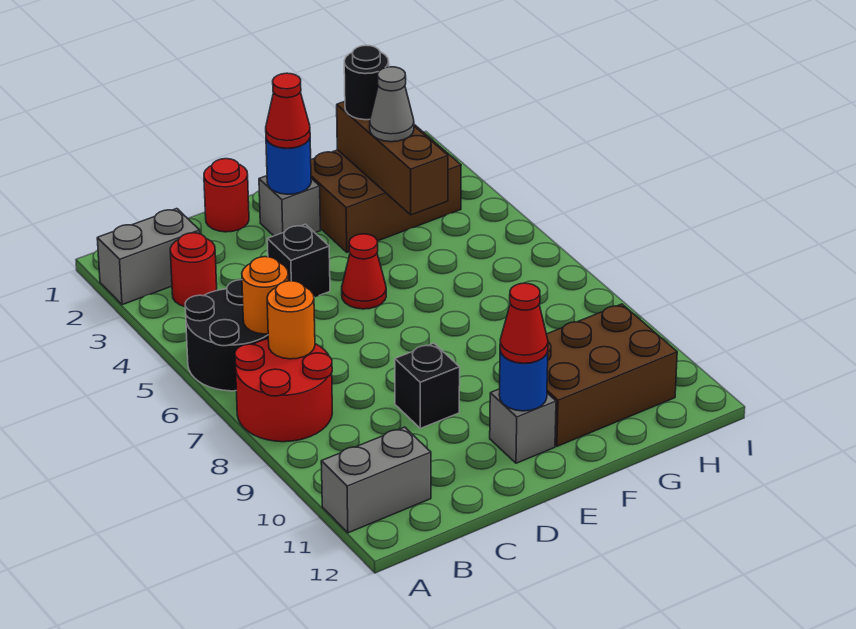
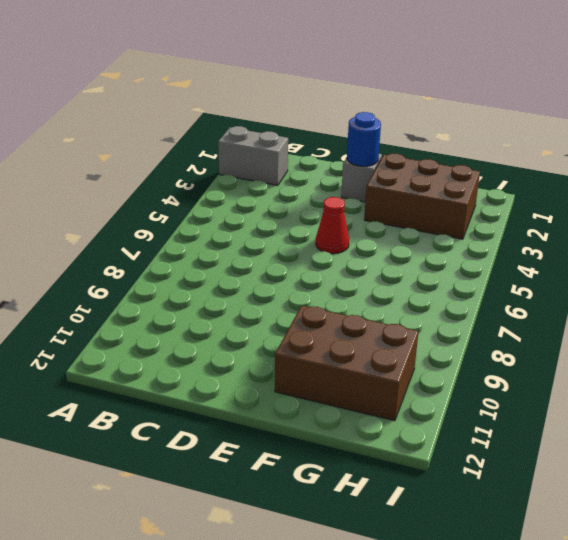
none -> black round brick A5:B6 level 1
none -> red round brick A7:B8 level 1
none -> grey brick A11:B11 level 1

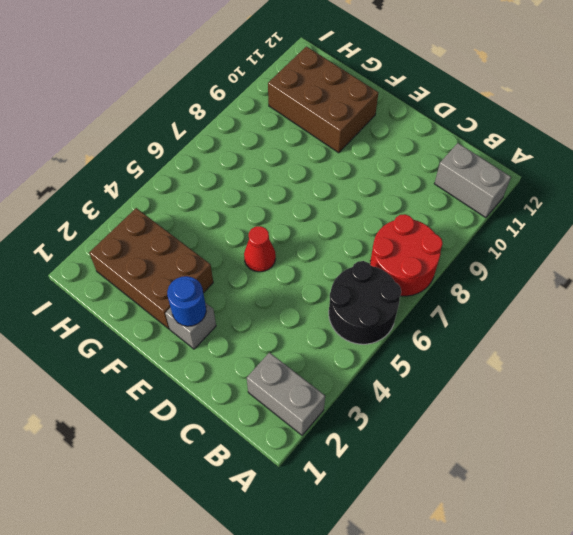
none -> red round brick B3 level 1
none -> red round brick D1 level 1
none -> black brick D4 level 1

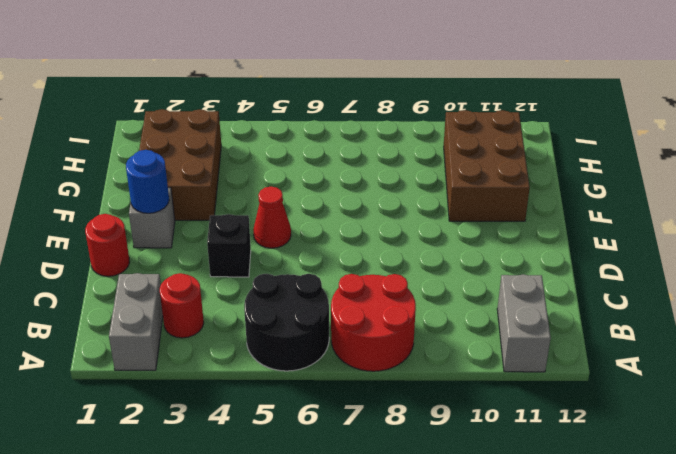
none -> black brick D9 level 1
none -> grey brick E11 level 1
none -> orange round brick B6 level 2

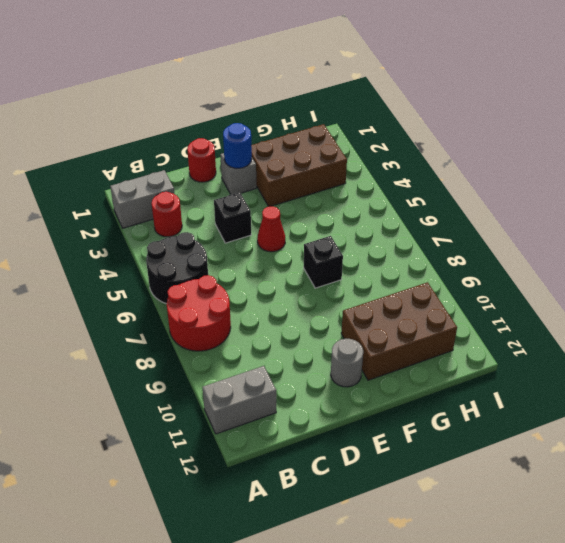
grey round brick E11 level 1 -> grey brick E11 level 1
black brick F7 level 1 -> black brick D9 level 1
none -> orange round brick B6 level 2
none -> orange round brick B7 level 2
none -> blue round brick E11 level 2

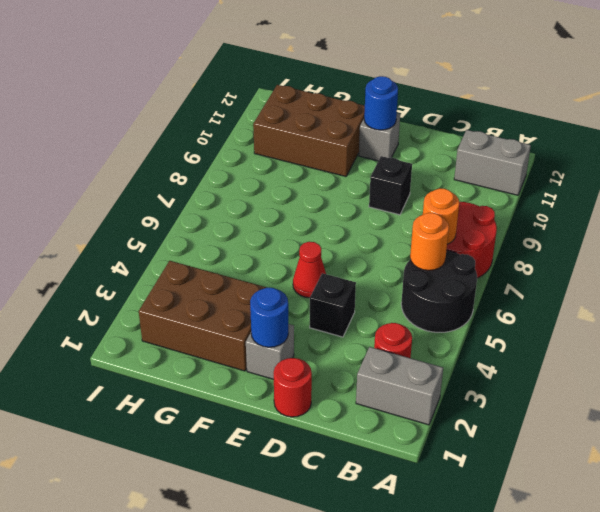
none -> brown brick G2:G4 level 2
none -> red cone E2 level 3
none -> red cone E11 level 3

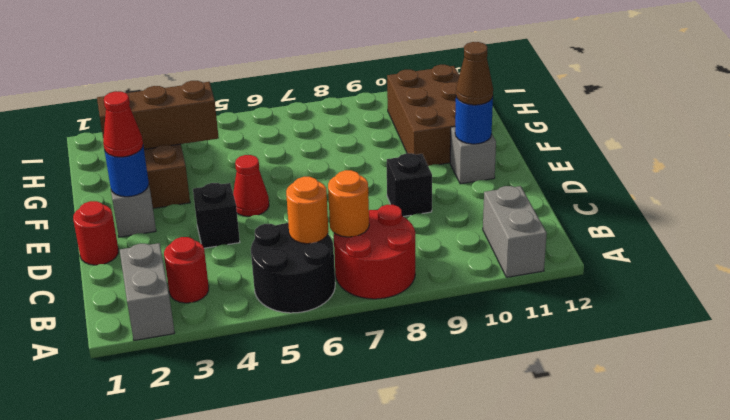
brown cone E11 level 3 -> red cone E11 level 3
none -> black round brick G2 level 3
none -> grey cone G3 level 3

